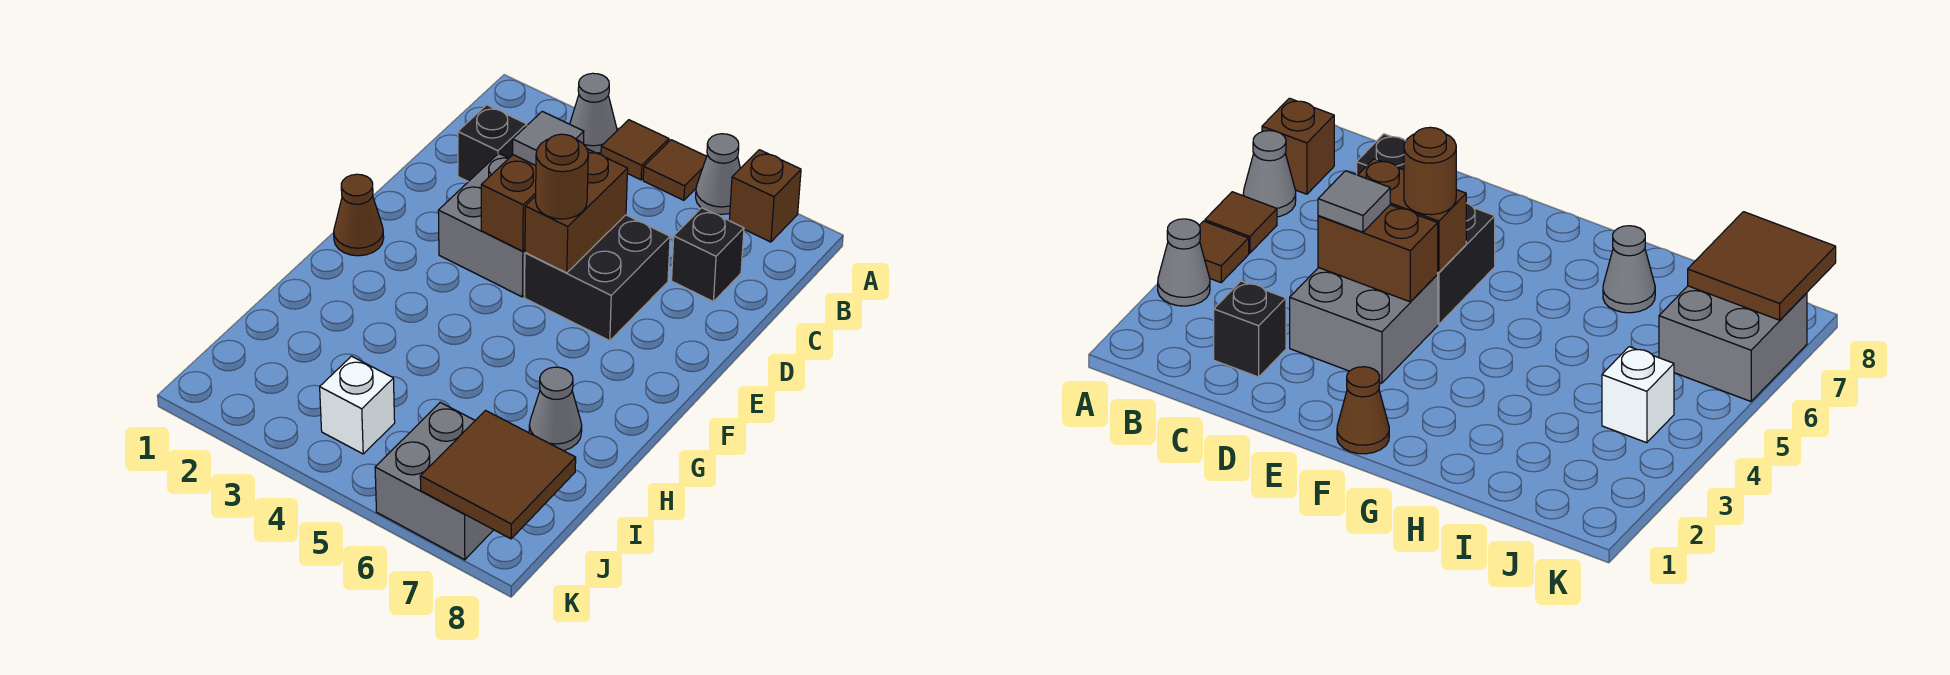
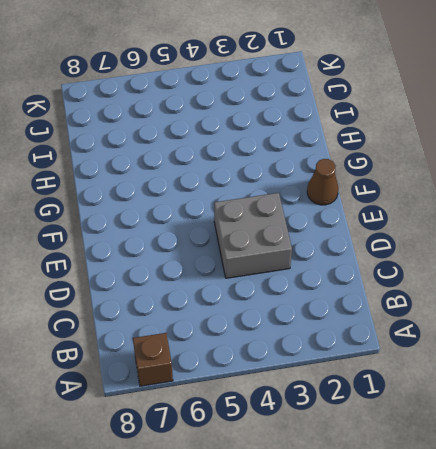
none -> grey cone A3 level 1
none -> brown tile A4 level 1
none -> brown tile A5 level 1

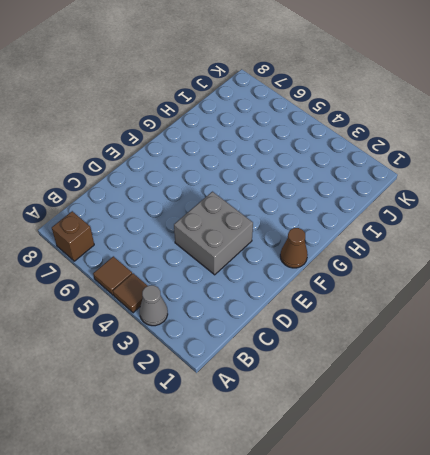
none -> grey cone A6 level 1
none -> black brick C2 level 1
none -> black brick C7 level 1

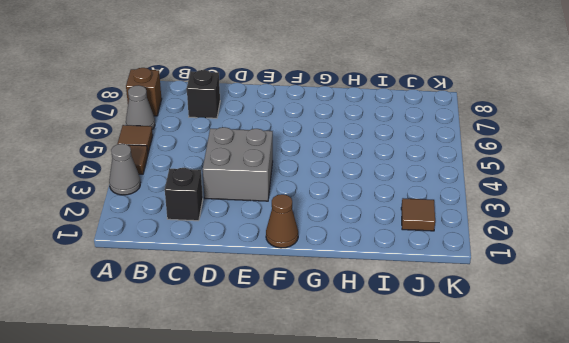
brown tile J2 level 1 -> none
none -> black brick D5:E6 level 1
none -> grey cone H7 level 1
none -> white brick J4 level 1

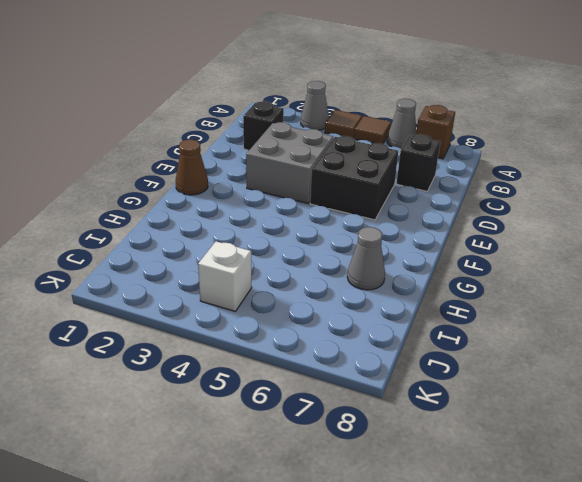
none -> grey brick J6:K7 level 1
none -> brown brick D4:E4 level 2
none -> brown brick D5:E5 level 2

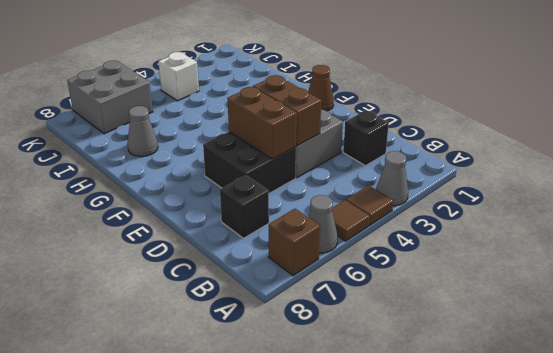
none -> brown tile J7:K8 level 2
none -> grey tile D4 level 3
none -> brown round brick E5 level 3

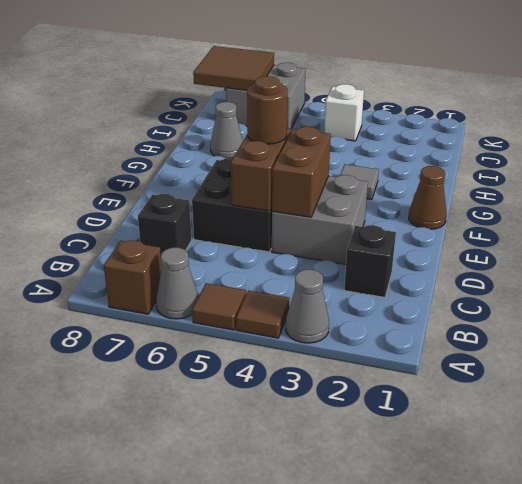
grey tile G3 level 1 -> grey tile D4 level 3

